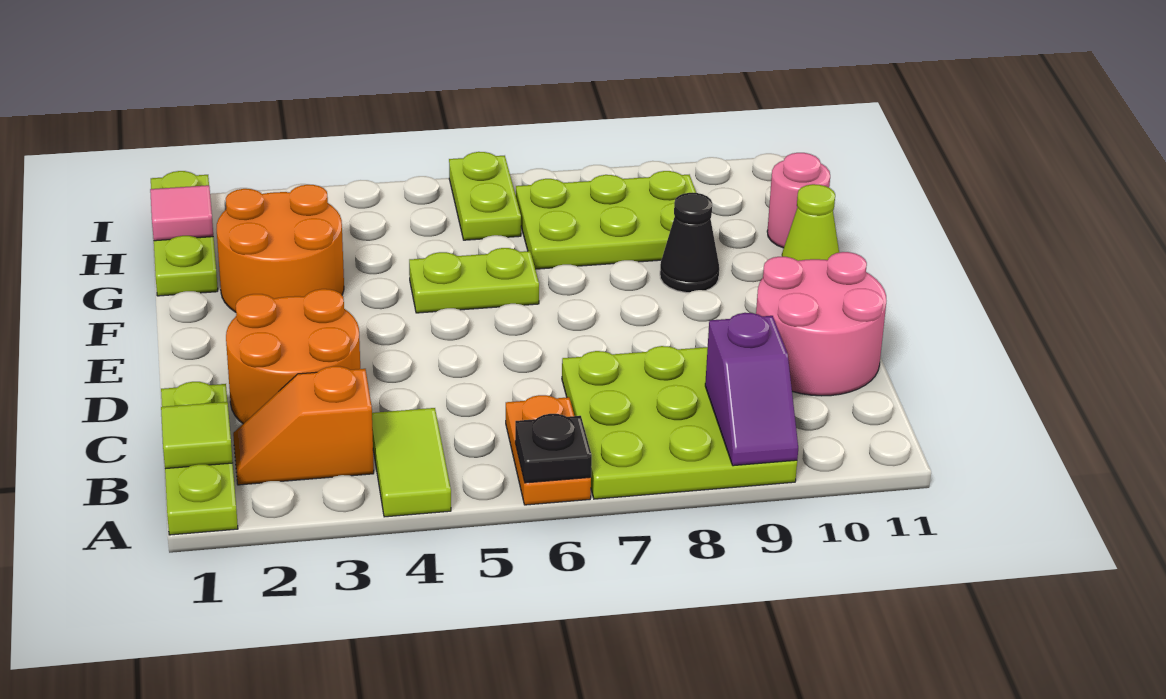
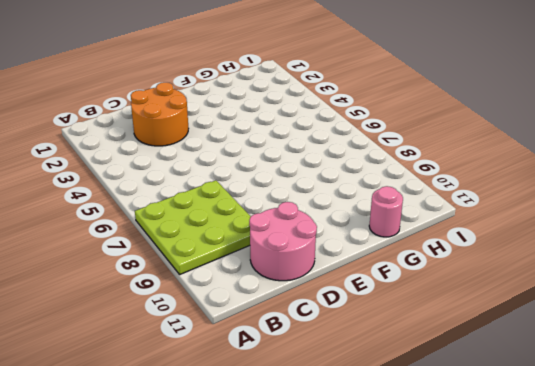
none -> lime plate A1:C1 level 1
none -> lime tile A4:B4 level 1
none -> orange plate A6:B6 level 1

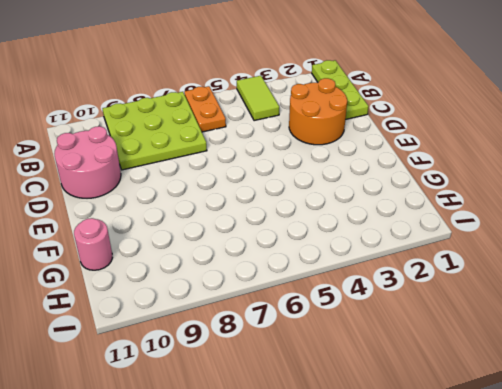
none -> orange slope B2:B3 level 1 top 3
none -> orange round brick F2:G3 level 1
none -> lime plate F5:F6 level 1

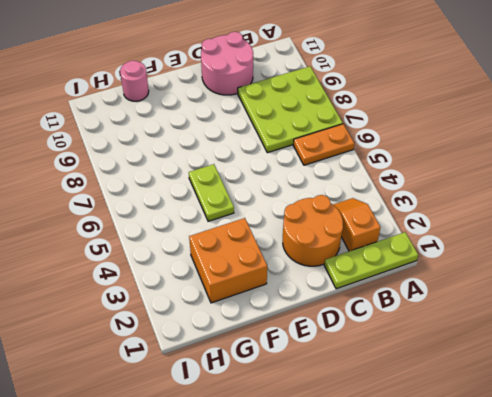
orange slope B2:B3 level 1 top 2 -> orange slope B2:B3 level 1 top 3
orange brick F2:G3 level 1 -> orange round brick F2:G3 level 1
none -> lime tile A4:B4 level 1
none -> black cone F9 level 1
none -> lime cone F11 level 1

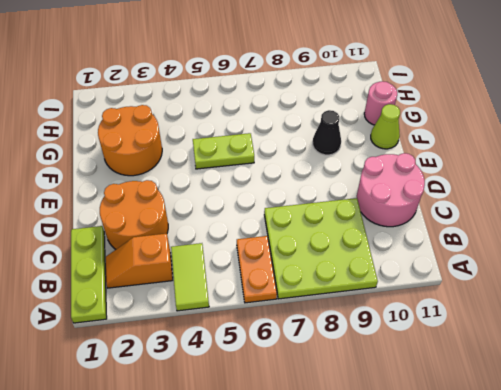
none -> lime plate G1:I1 level 1
none -> lime plate G7:H9 level 1
none -> lime plate H6:I6 level 1

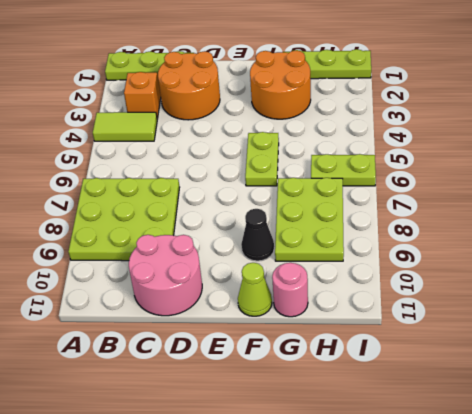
none -> orange plate A6:B6 level 1
none -> black plate A6 level 2
none -> purple slope A9:B9 level 2 top B

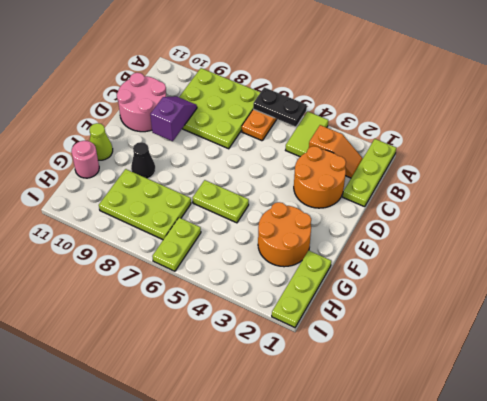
black plate A5:A6 level 2 -> black plate A6 level 2
purple slope C9:D9 level 2 top D -> purple slope A9:B9 level 2 top B
none -> lime tile B1 level 2
none -> pink tile H1 level 2

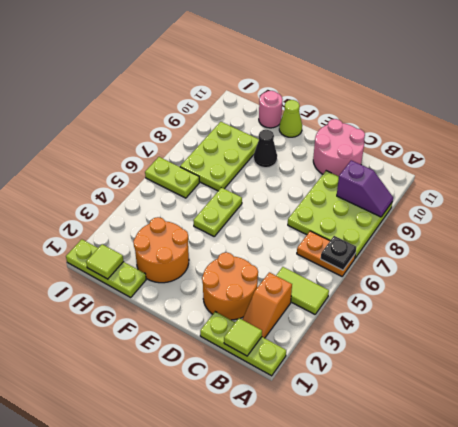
lime tile H1 level 2 -> pink tile H1 level 2

